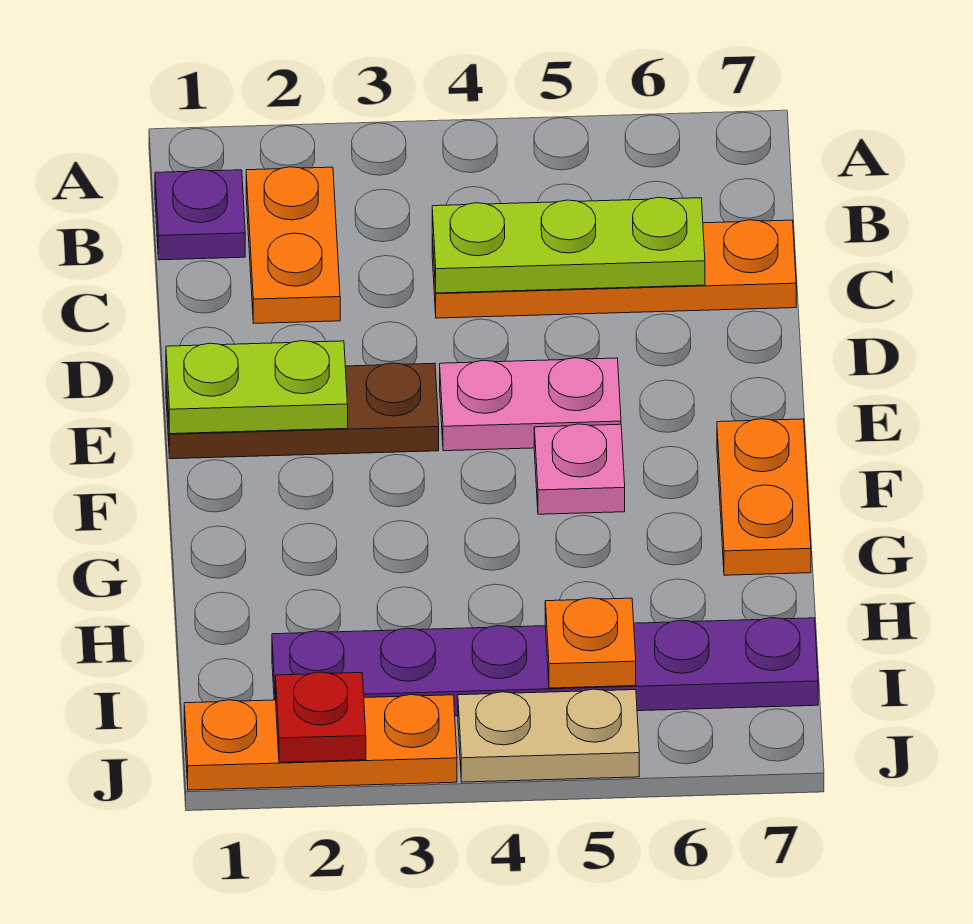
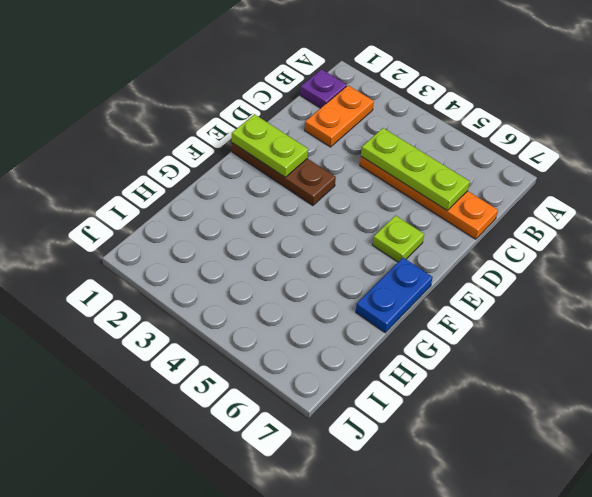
lime plate E6 level 1 -> none
blue plate F7:G7 level 1 -> orange plate F7:G7 level 1
none -> pink plate E4:E5 level 1
none -> pink plate F5 level 1
none -> purple plate I2:I7 level 1

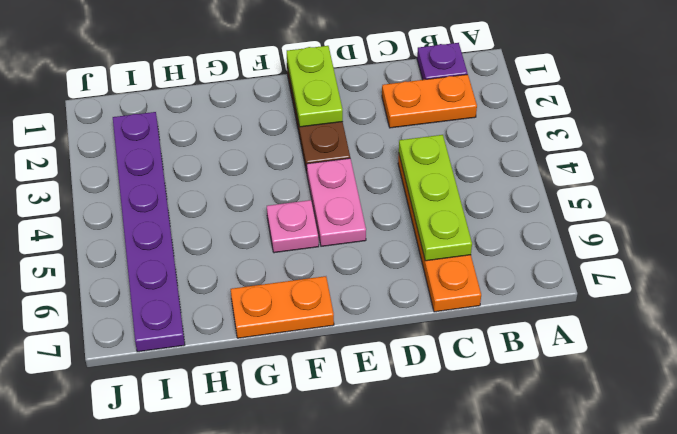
none -> orange plate J1:J3 level 1
none -> tan plate J4:J5 level 1
none -> orange plate I5 level 2

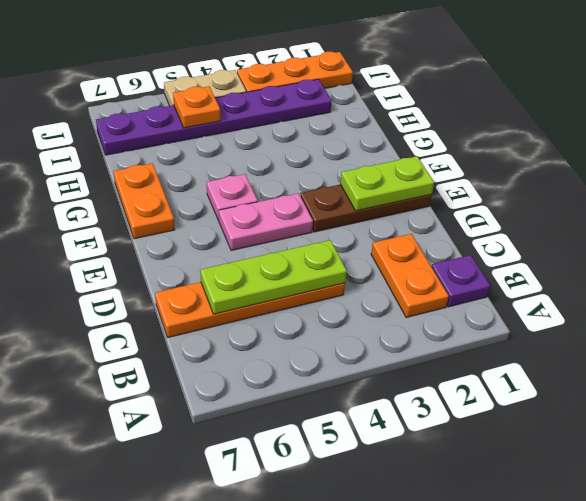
none -> red plate J2 level 2

